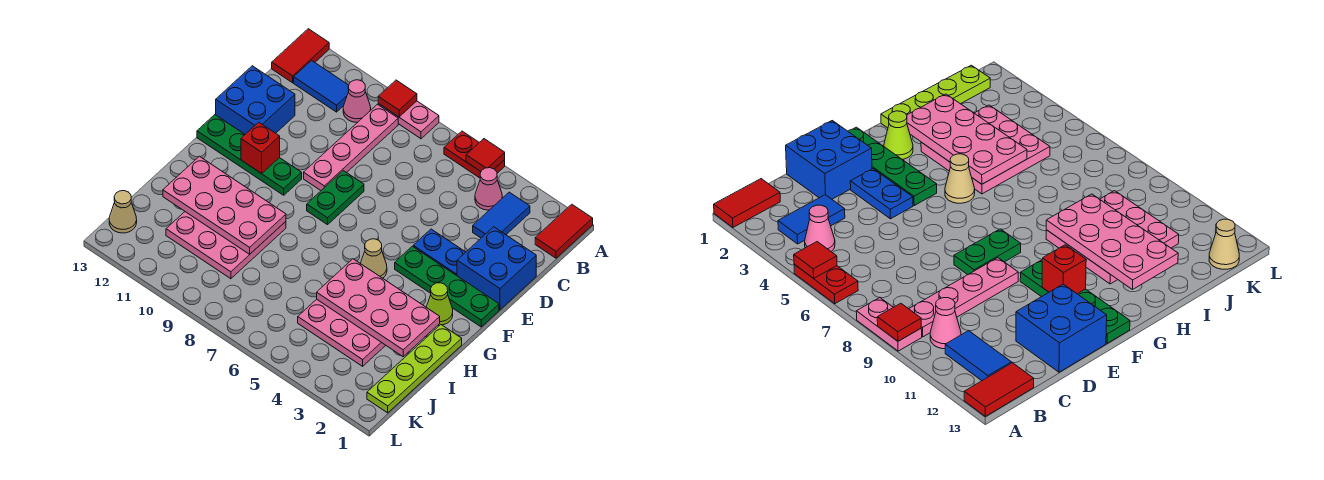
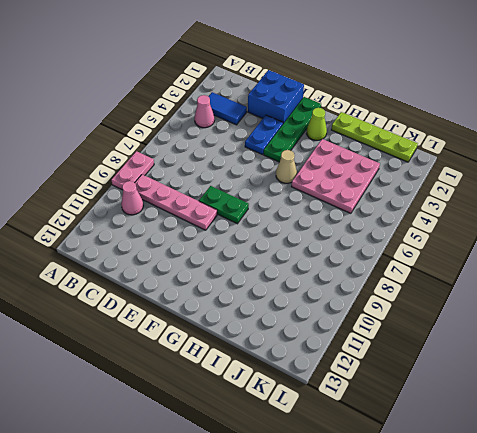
none -> red tile A1:B1 level 1
none -> red plate A5:A6 level 1
none -> red tile A13:B13 level 1

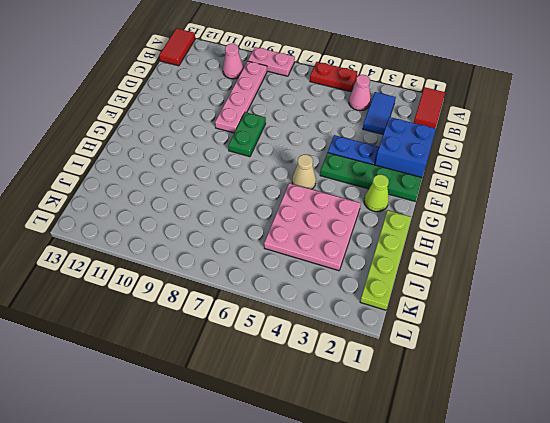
none -> blue tile B11:B12 level 1
none -> blue brick D12:E13 level 1
none -> green plate F10:F13 level 1

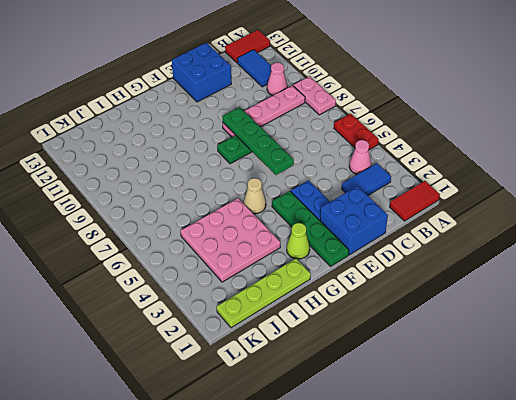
green plate E6:E9 level 2 -> green plate F10:F13 level 1
none -> pink plate H9:J11 level 1
none -> tan cone K13 level 1
none -> red tile A5 level 2

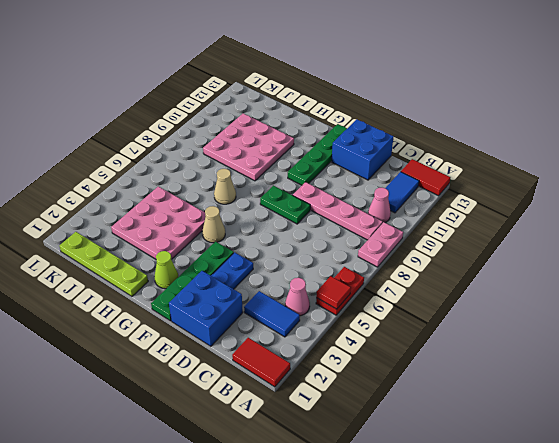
tan cone H7 level 1 -> tan cone K13 level 1
none -> red tile A9 level 2
none -> red brick F11 level 2
none -> pink plate H2:I5 level 2

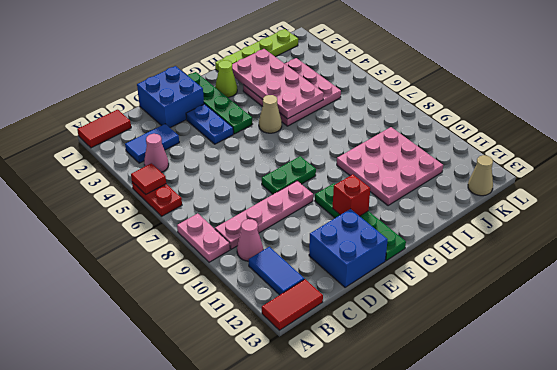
none -> red tile A9 level 2
none -> pink plate H9:I12 level 2

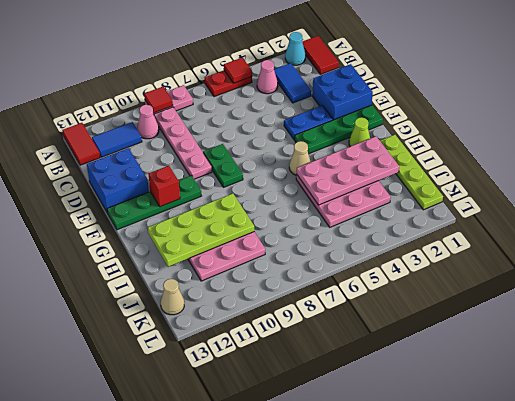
cyan cone A2 level 1 -> none
lime plate H9:I12 level 2 -> pink plate H9:I12 level 2

